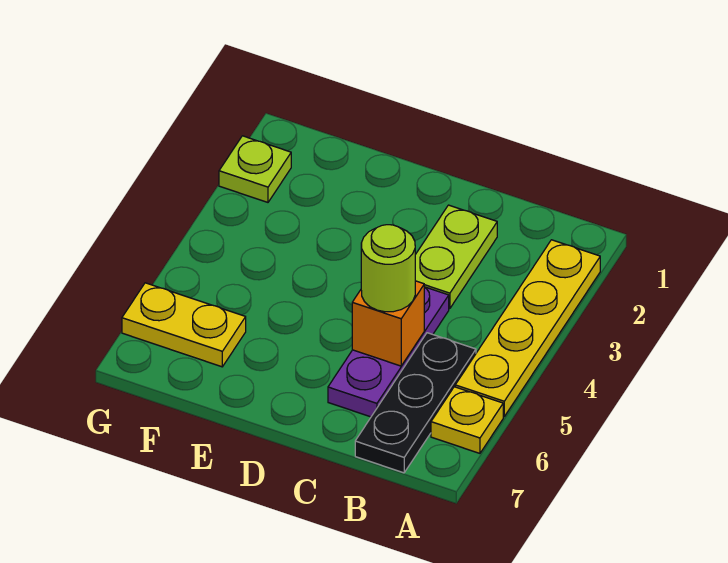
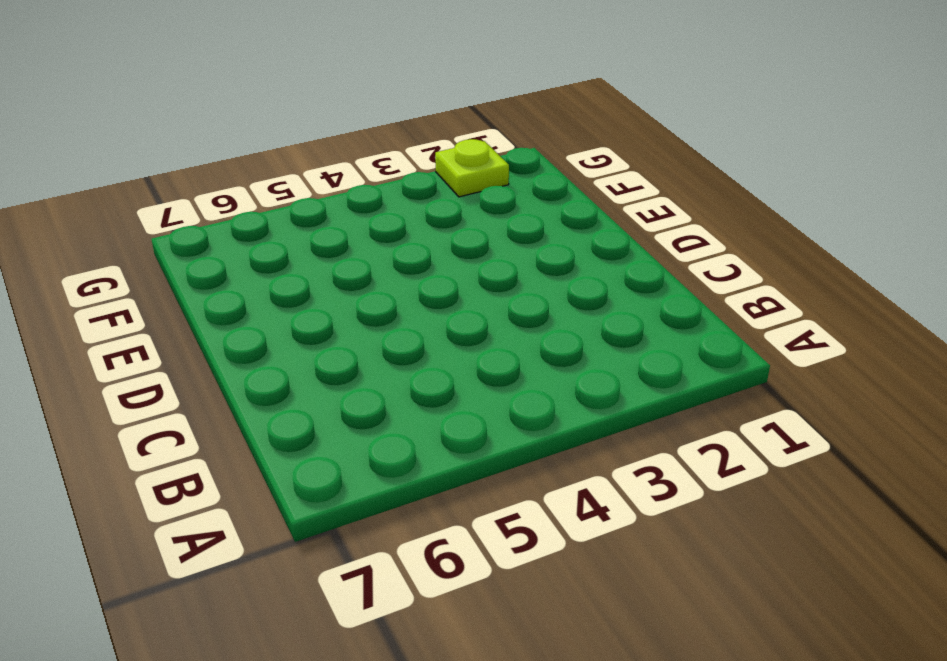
none -> yellow plate A2:A5 level 1
none -> yellow plate A6 level 1

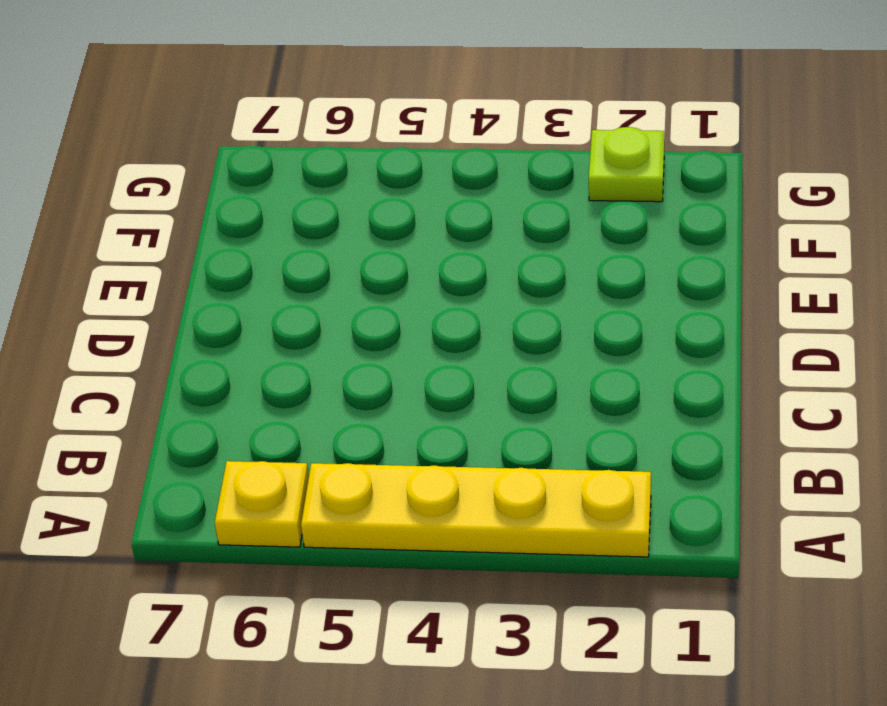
none -> black plate B5:B7 level 1
none -> lime plate C2:C3 level 1

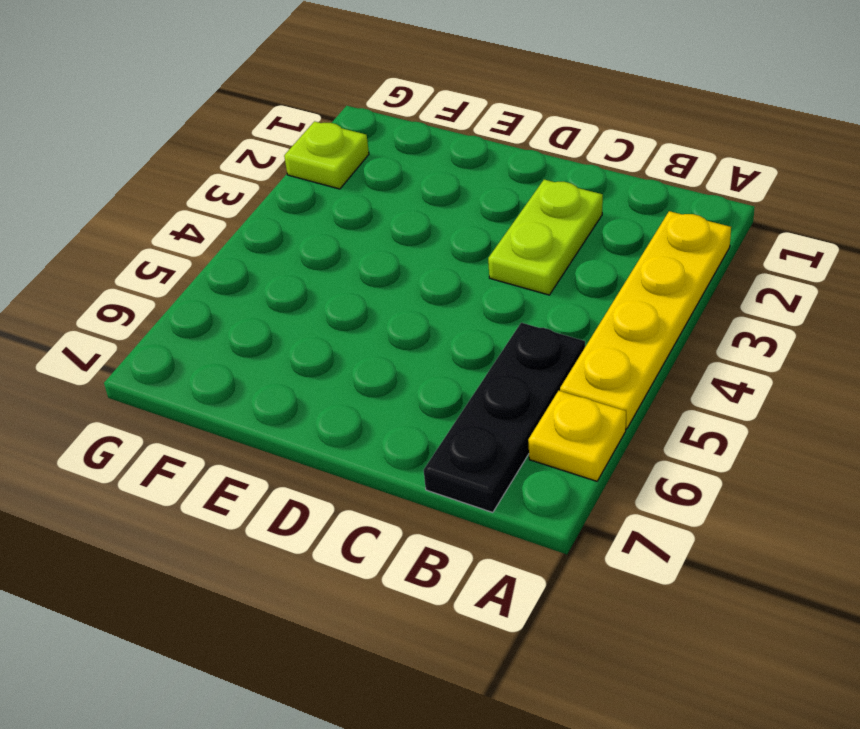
none -> purple plate C4:C6 level 1
none -> yellow plate F6:G6 level 1

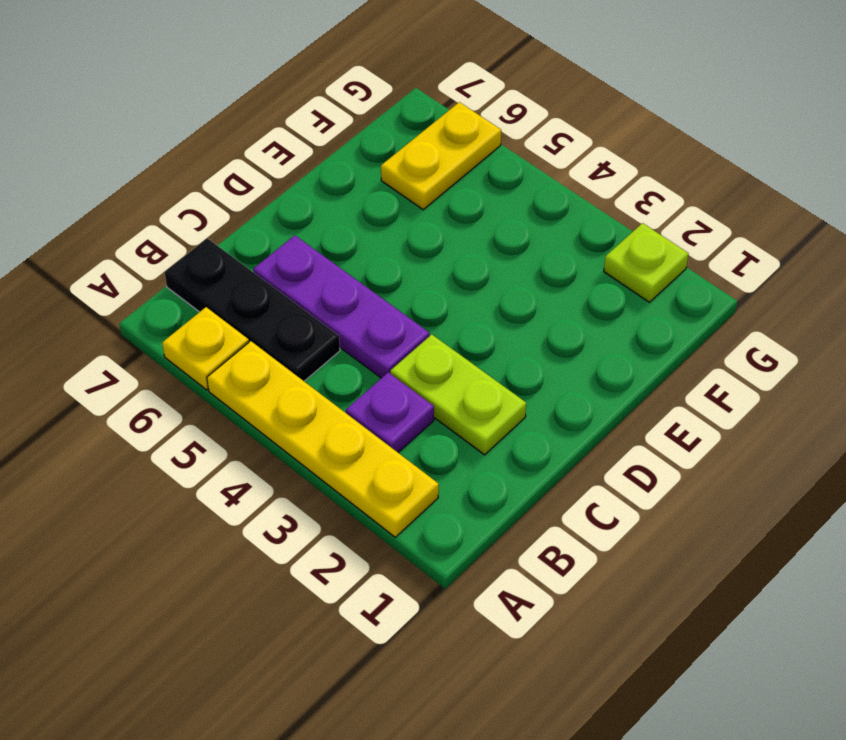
purple plate B3 level 1 -> none
none -> orange brick C5 level 2
none -> lime round brick C5 level 3

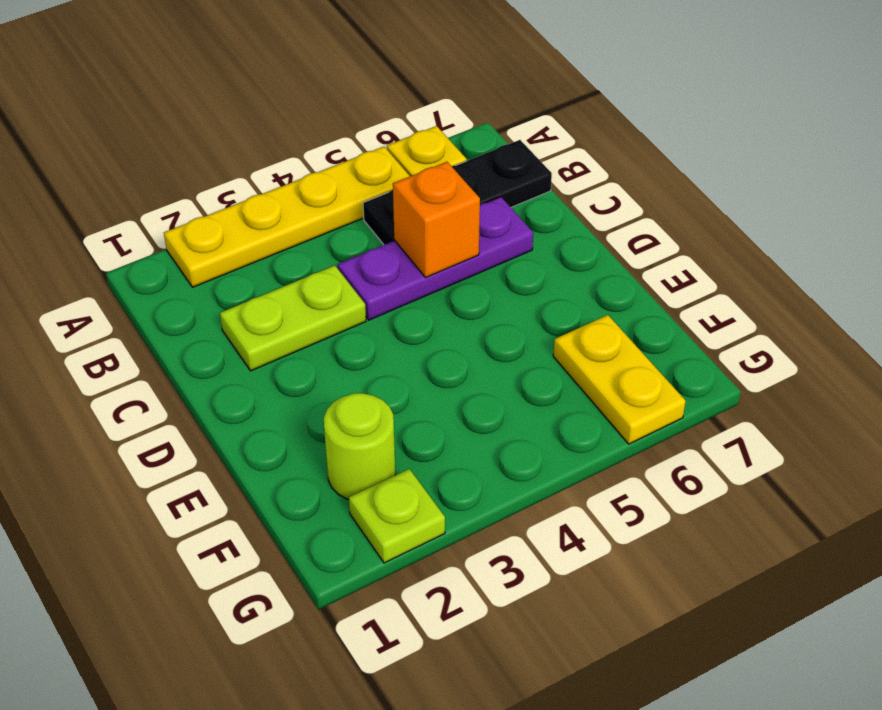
lime round brick F2 level 1 -> lime round brick C5 level 3

